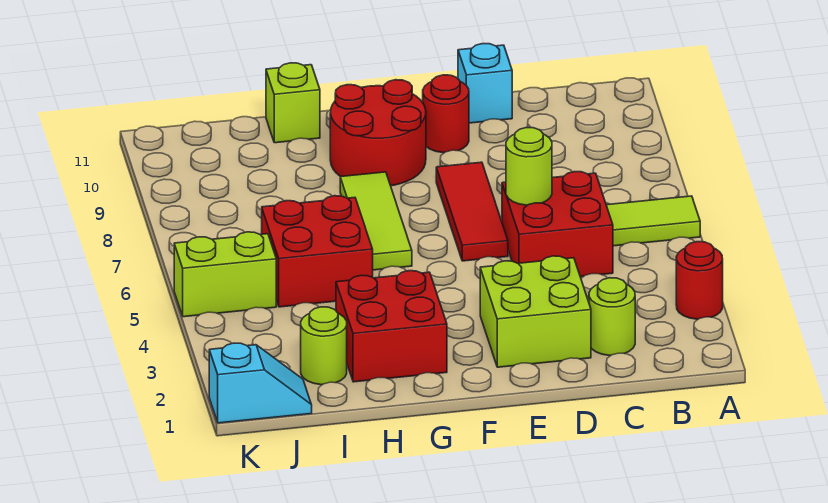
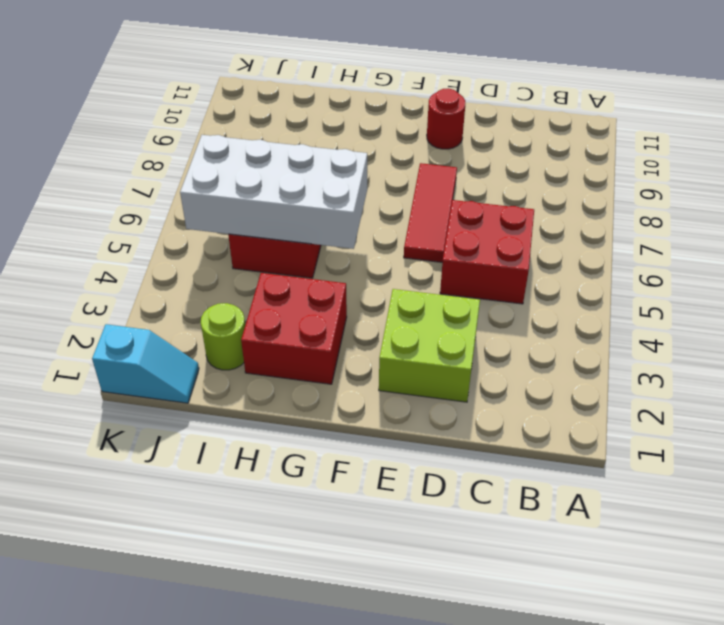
white brick G5:J6 level 2 -> none
none -> red round brick A3 level 1
none -> lime tile A6:B6 level 1
none -> lime round brick C2 level 1

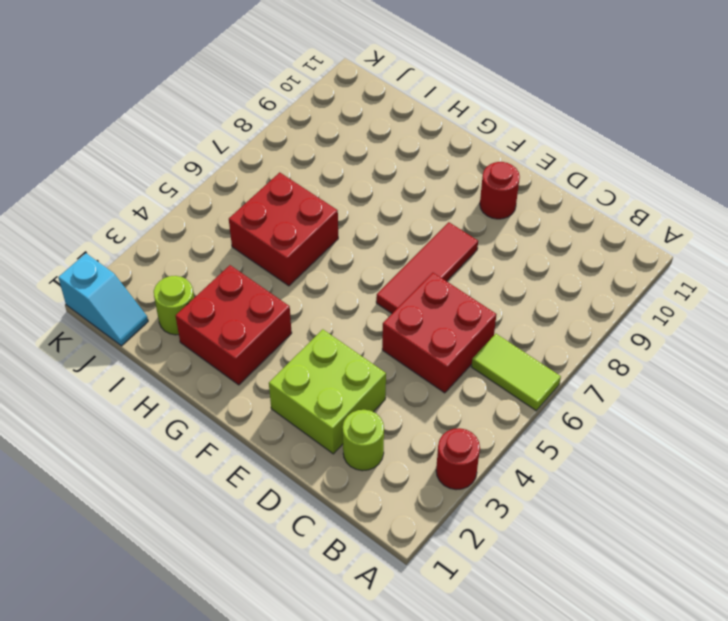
none -> cyan brick D11 level 1
none -> red round brick F9:G10 level 1
none -> lime tile G6:G8 level 1

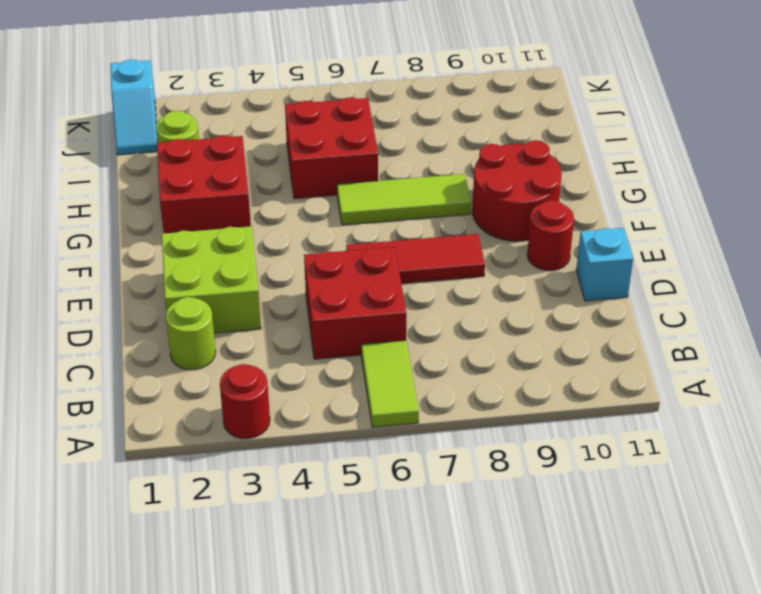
none -> lime brick H11 level 1
none -> lime brick J5:K5 level 1
none -> lime round brick D6 level 2

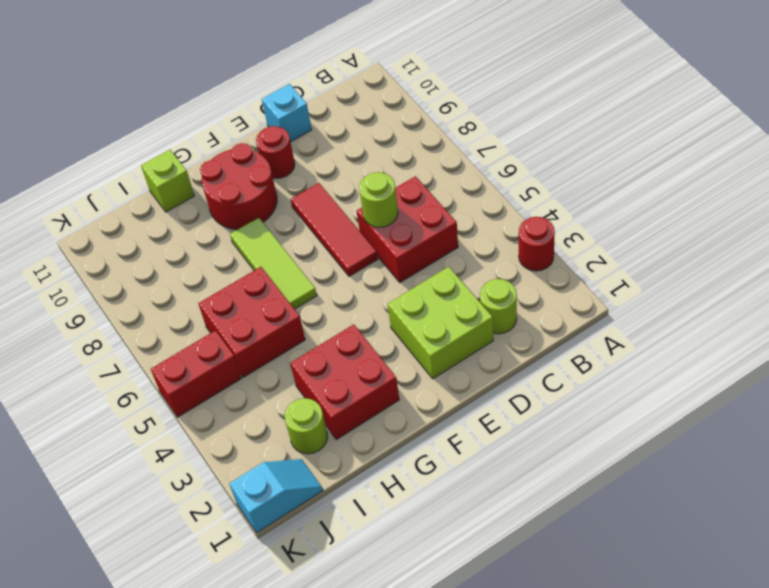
red brick J5:K5 level 1 -> lime brick J5:K5 level 1
none -> lime tile A6:B6 level 1

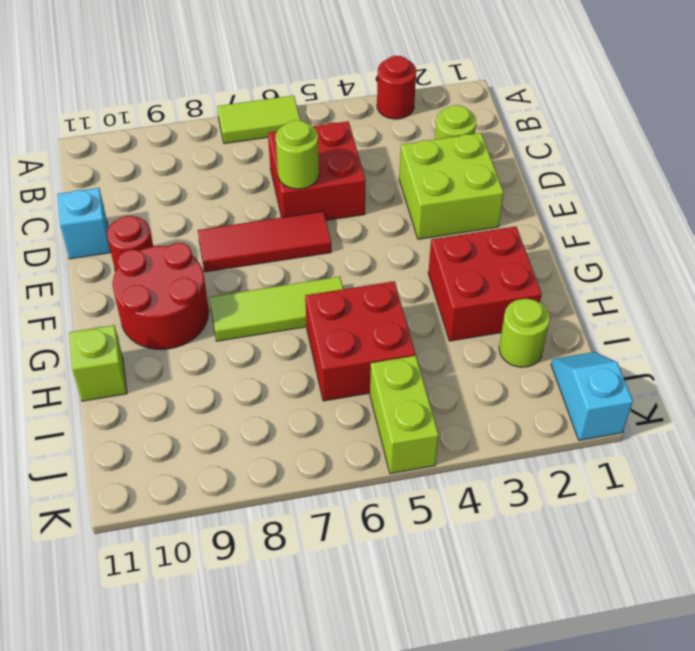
lime tile A6:A7 level 1 -> lime tile A6:B6 level 1

